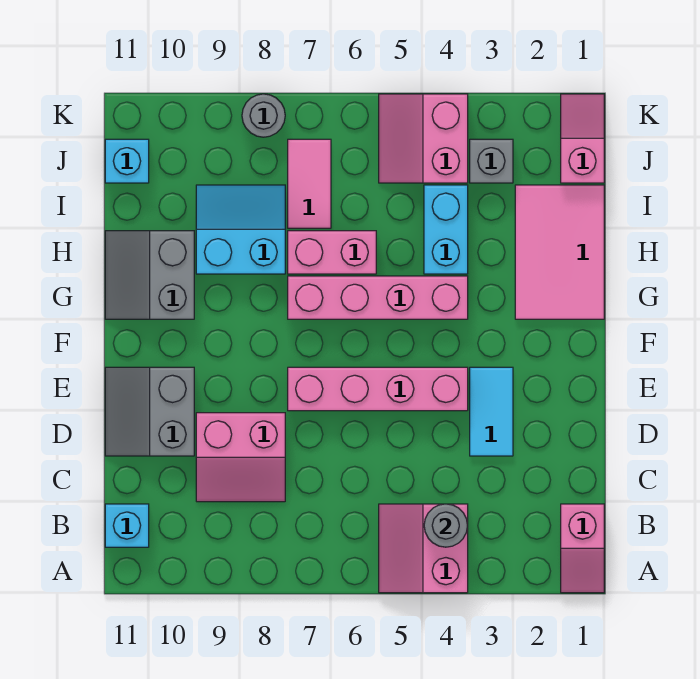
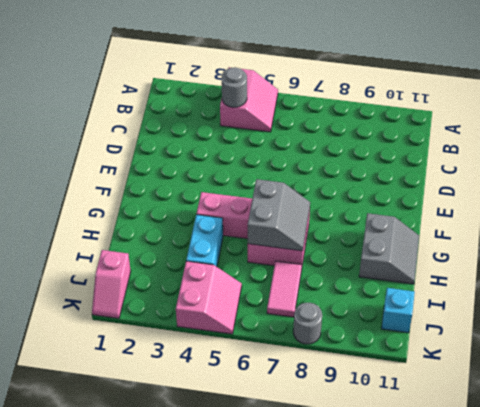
grey slope G6:H7 level 2 top 6 -> grey slope D10:E11 level 1 top 10
none -> pink slope A1:B1 level 1 top B
none -> cyan brick B11 level 1
none -> pink slope C8:D9 level 1 top D

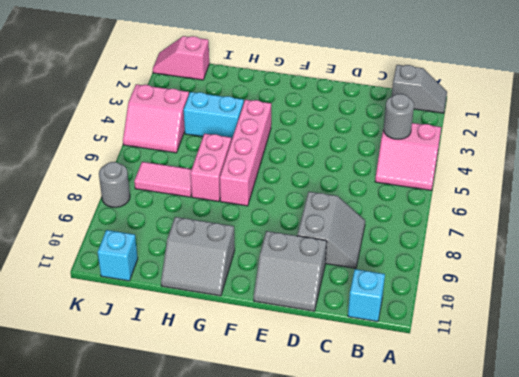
grey slope A1:B1 level 1 top B -> pink slope A1:B1 level 1 top B
grey slope C8:D9 level 1 top D -> pink slope C8:D9 level 1 top D
none -> cyan tile D3:E3 level 1
none -> pink brick E4:E7 level 1
none -> pink tile G1:I2 level 1

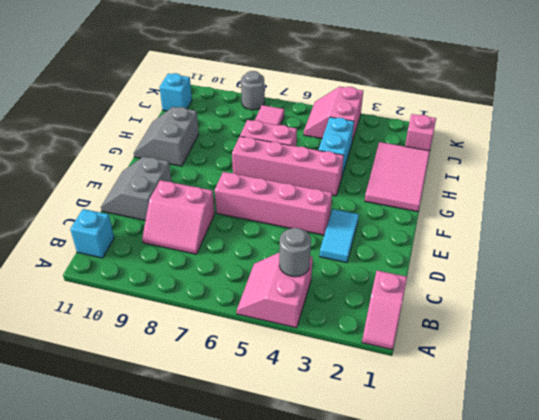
none -> cyan slope H8:I9 level 1 top H
none -> grey brick J3 level 1

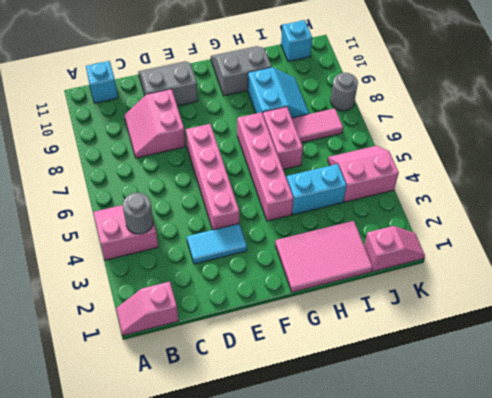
none -> grey brick J3 level 1

